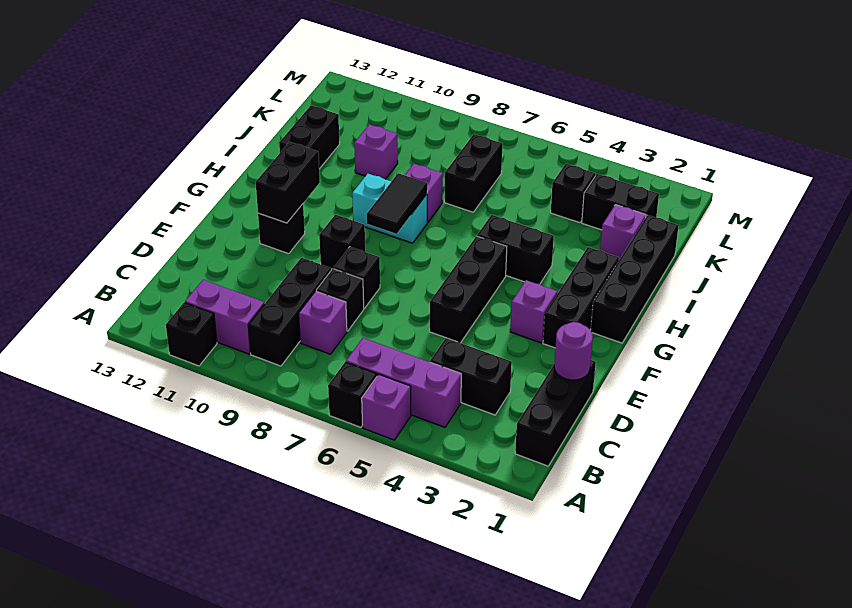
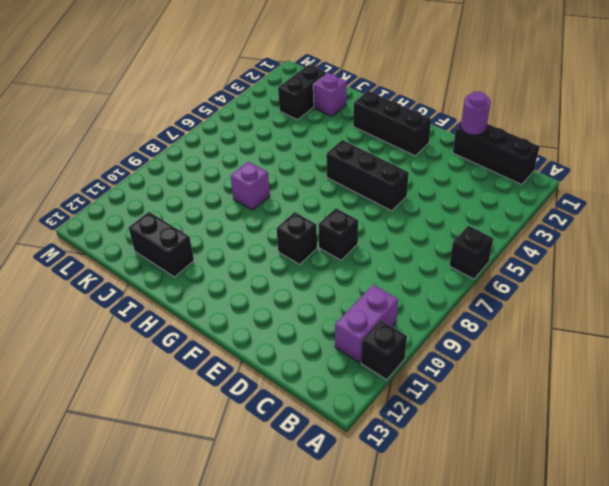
none -> purple brick A5 level 1
none -> purple brick B4:B6 level 1
none -> black brick B9:D9 level 1

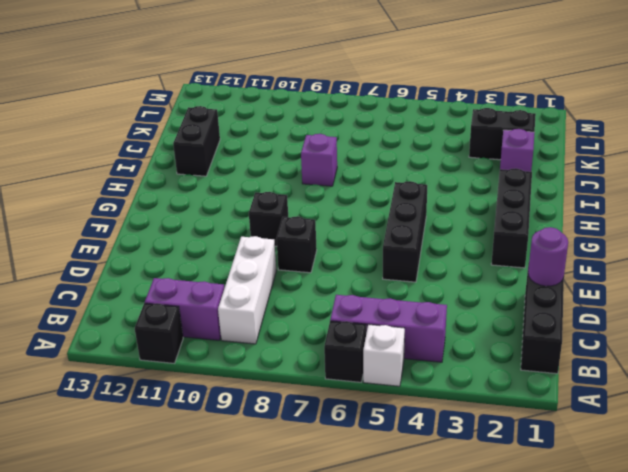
white brick A5 level 1 -> purple brick A5 level 1
white brick B9:D9 level 1 -> black brick B9:D9 level 1
none -> black brick C3:C4 level 1
none -> purple brick C8 level 1
none -> black brick D8 level 1

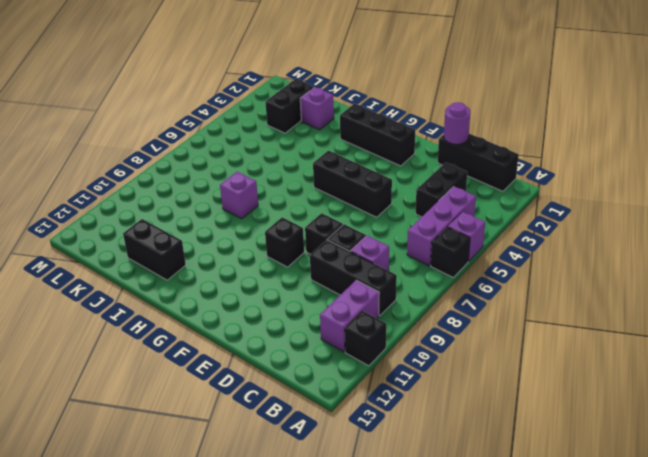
none -> purple brick F3 level 1
none -> black brick F11 level 1
none -> black brick G1:J1 level 1

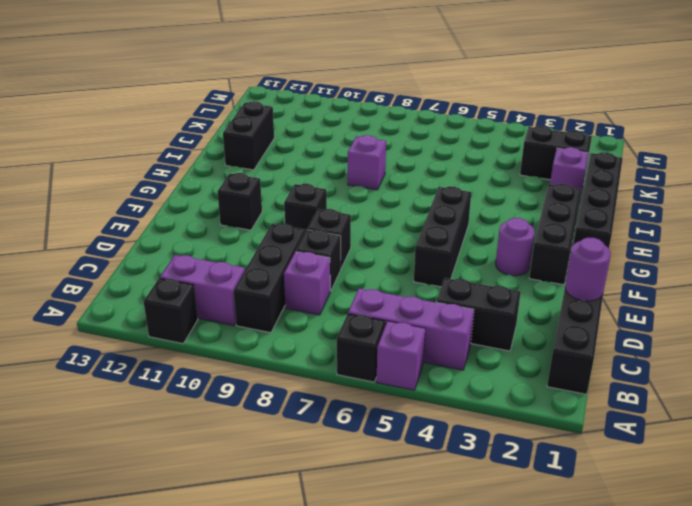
purple round brick F3 level 1 -> purple brick F3 level 1
none -> black brick H4:H5 level 1
none -> cyan brick H8:H9 level 1
none -> black brick J7:K7 level 1

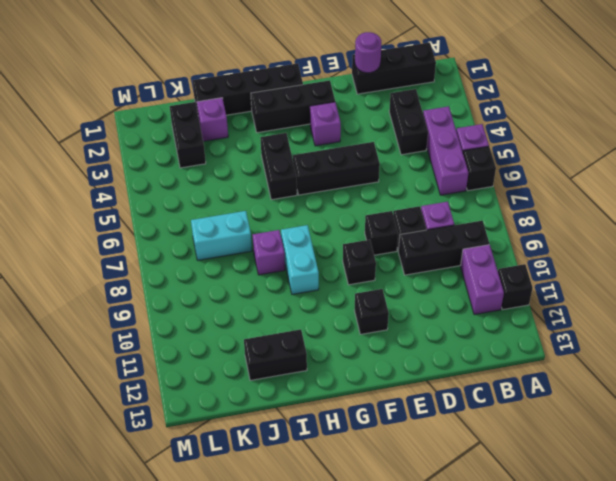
cyan brick J7:K7 level 1 -> black brick J7:K7 level 1
none -> purple brick J10 level 1
none -> black brick K4 level 1
none -> black brick F11:G11 level 2

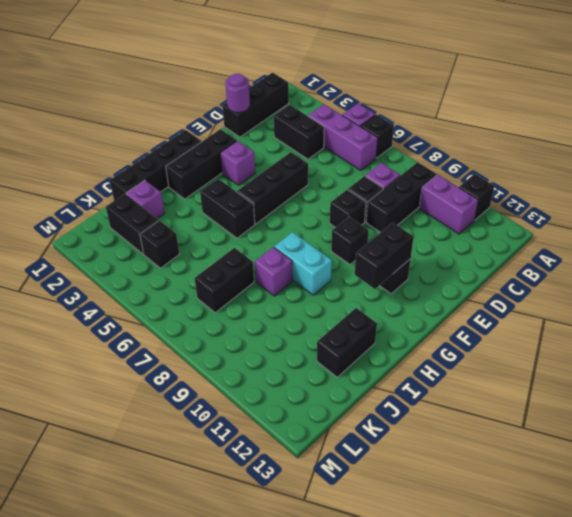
none -> purple brick J10 level 1
none -> black tile G8:H8 level 2

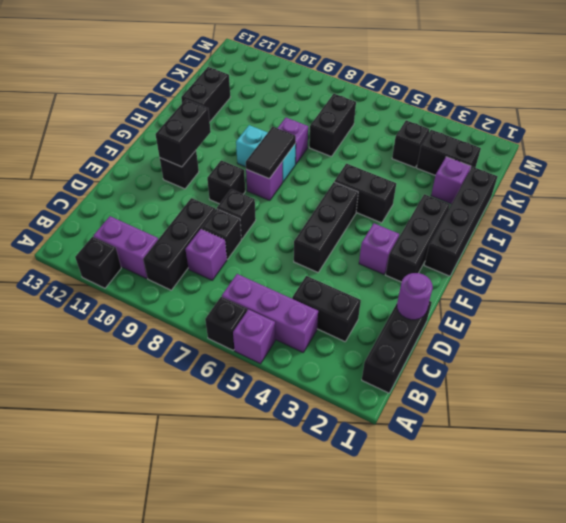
purple brick G8 level 1 -> purple brick J10 level 1

